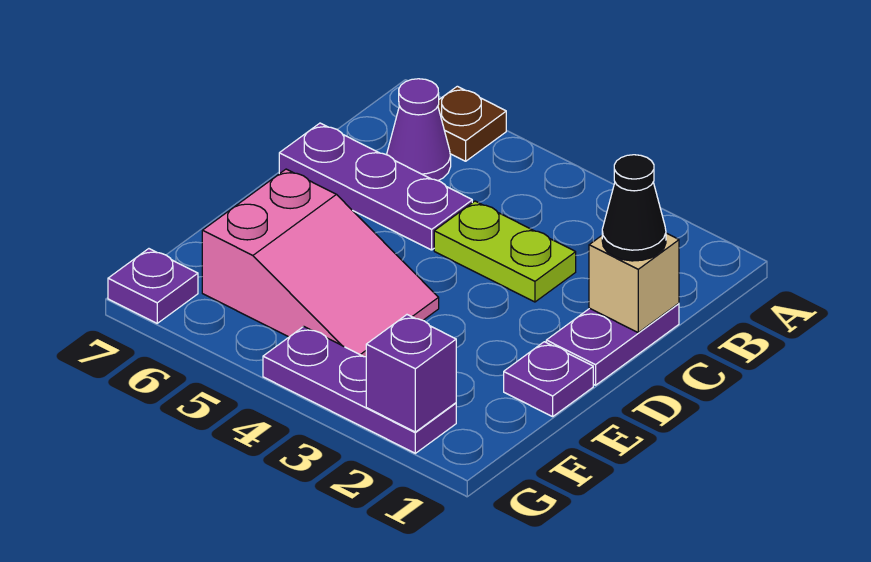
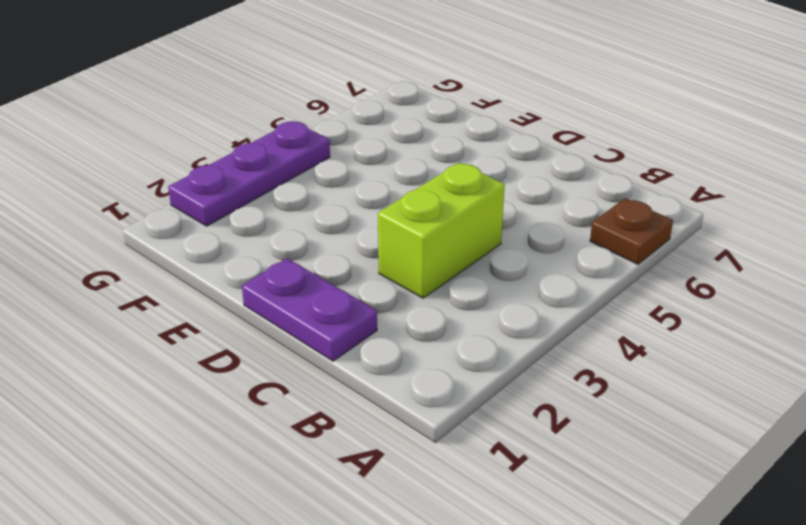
lime brick C3:C4 level 1 -> lime plate C3:C4 level 1
none -> purple cone B6 level 1
none -> purple plate C5:C7 level 1
none -> purple plate E1 level 1

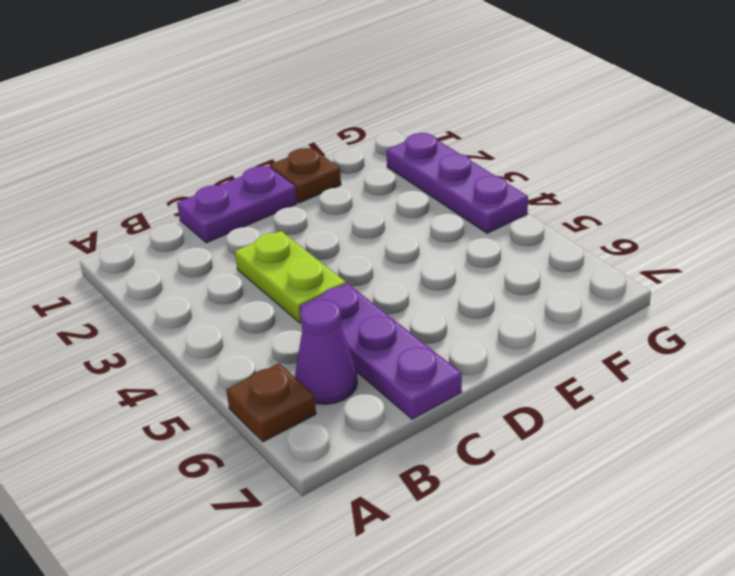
brown plate E1 level 1 -> purple plate E1 level 1
none -> pink slope E4:F6 level 1 top 6
none -> purple plate G7 level 1
none -> tan brick C1 level 2

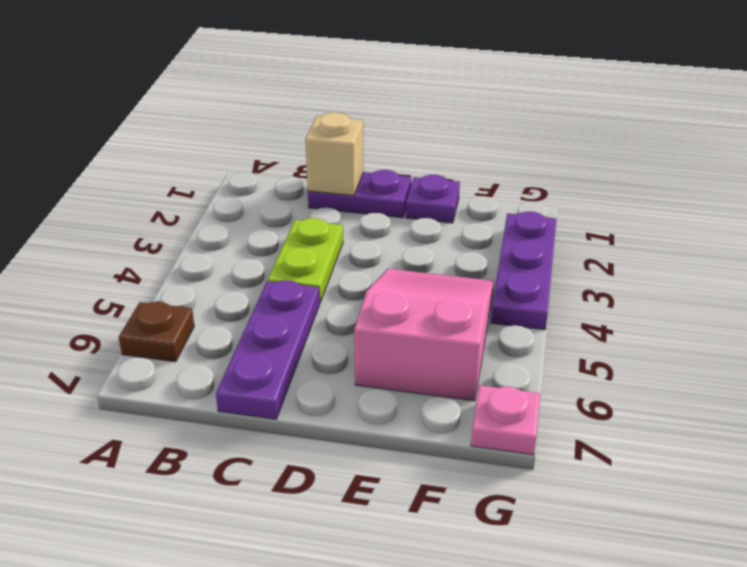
pink plate G7 level 1 -> purple plate G7 level 1
none -> purple cone B6 level 1
none -> purple brick G2 level 2
none -> black cone C1 level 3

